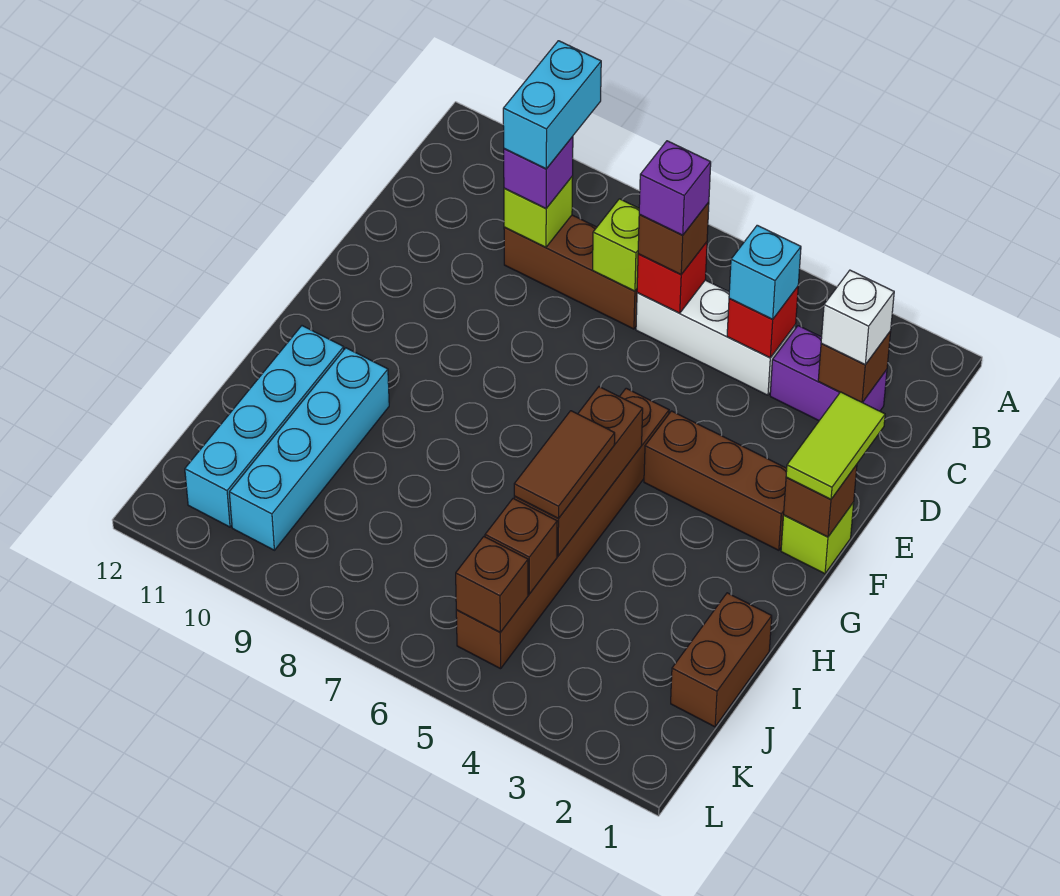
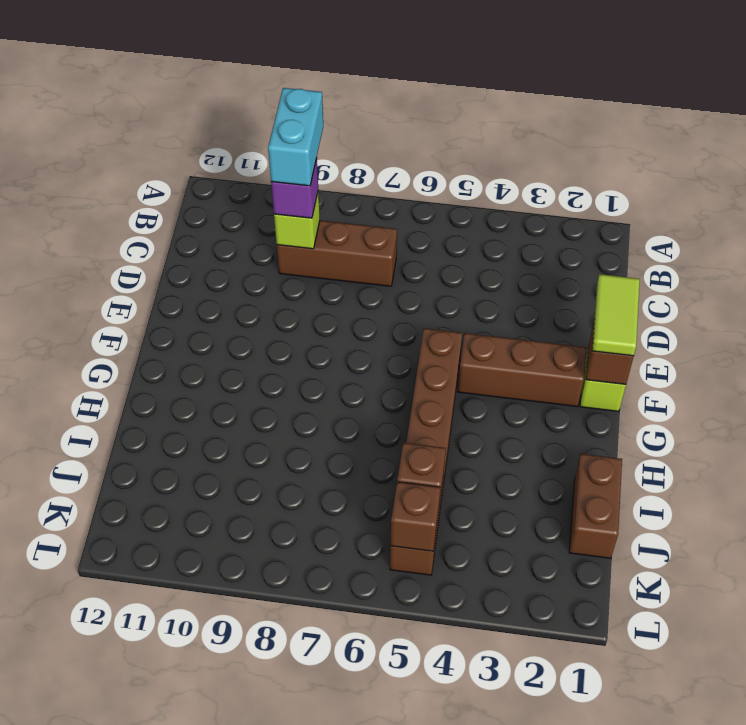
none -> purple brick C2:C3 level 1
none -> white brick C4:C6 level 1
none -> cyan brick H10:K10 level 1

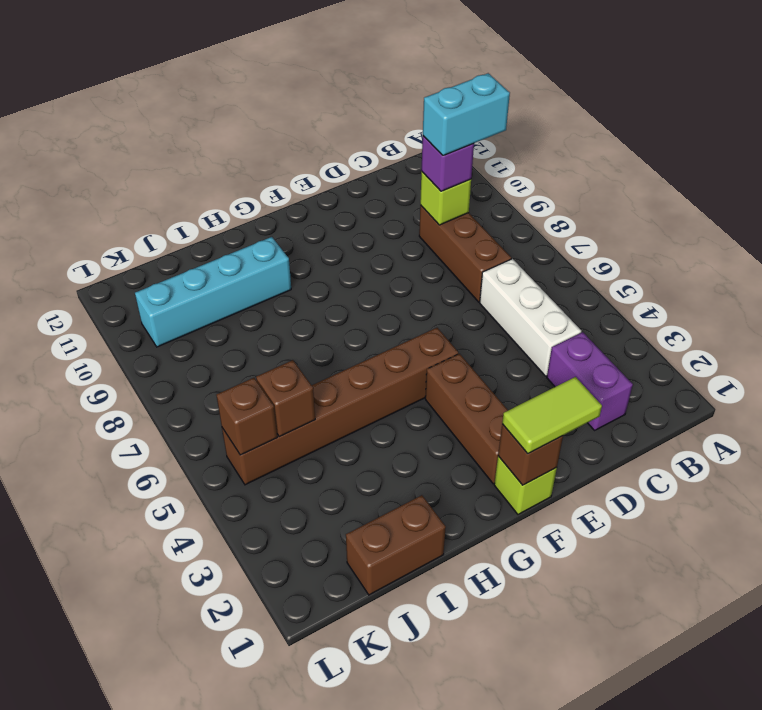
none -> cyan brick H11:K11 level 1
none -> brown brick C2 level 2
none -> red brick C4 level 2

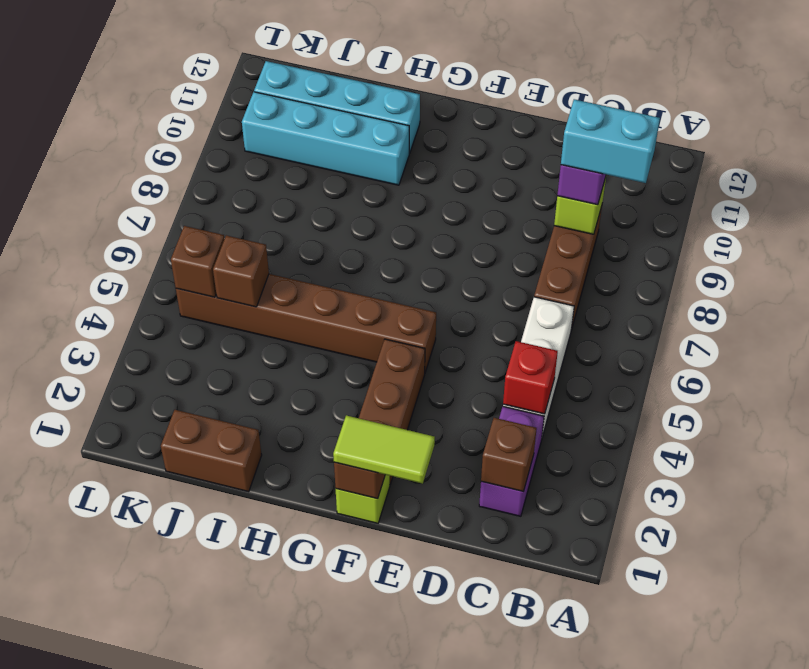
none -> red brick C6 level 2
none -> lime brick C7 level 2
none -> brown brick G5:I5 level 2

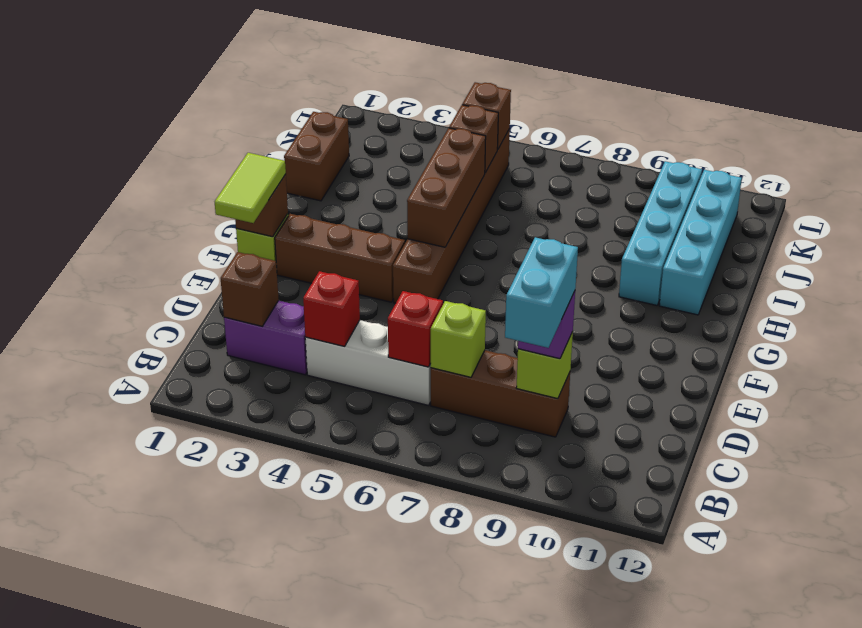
none -> white brick C2 level 3
none -> cyan brick C4 level 3
none -> brown brick C6 level 3

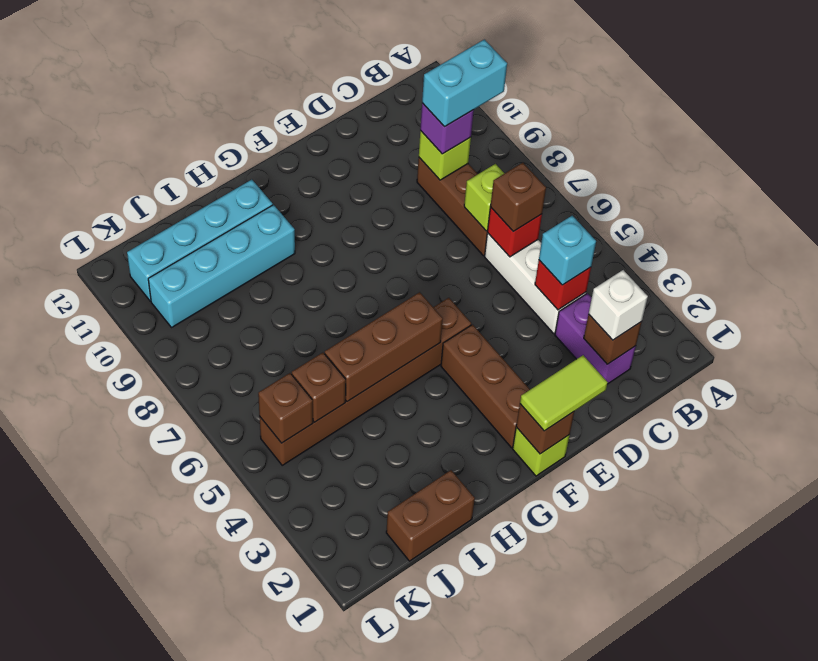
none -> brown tile H5:I5 level 3
none -> purple brick C6 level 4

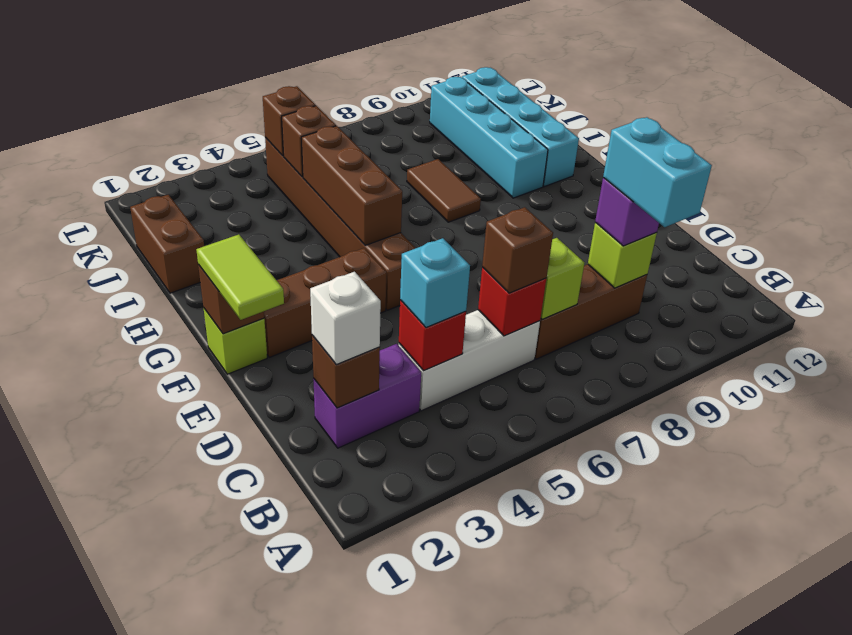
brown tile H8:I8 level 1 -> brown tile H5:I5 level 3
none -> purple brick C6 level 4

